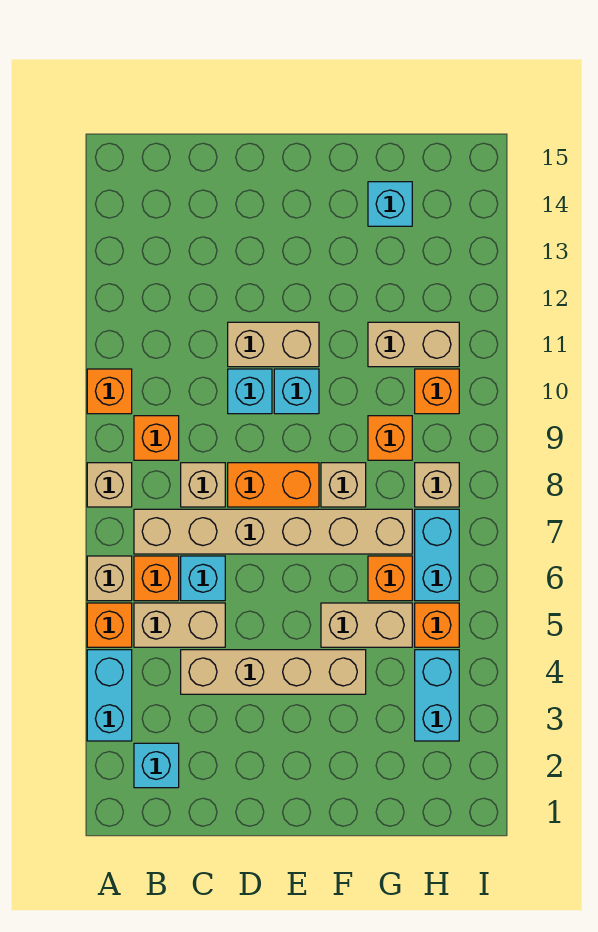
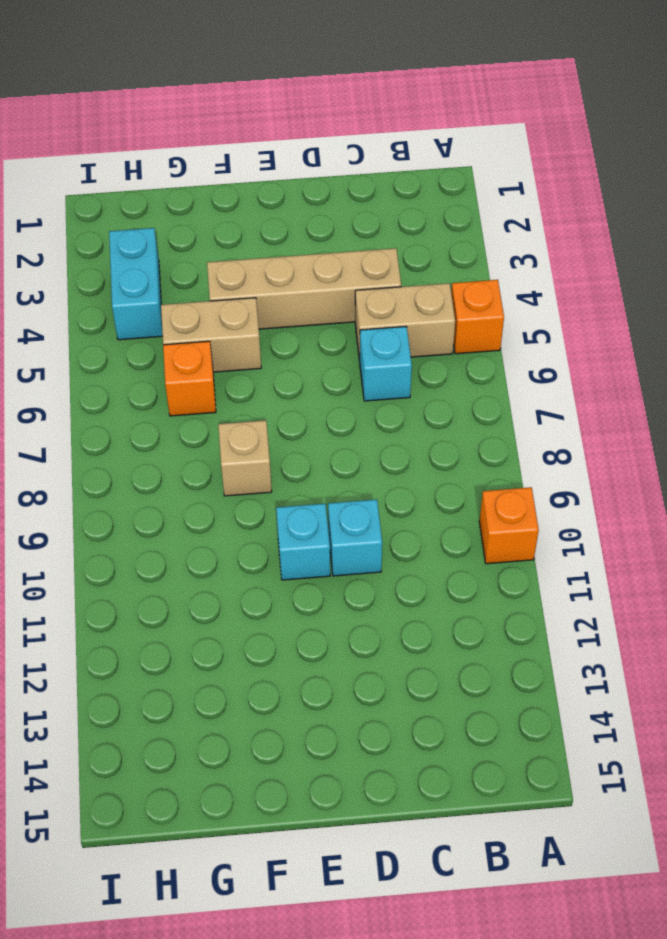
none -> cyan brick A3:A4 level 1
none -> tan brick A6 level 1
none -> tan brick A8 level 1

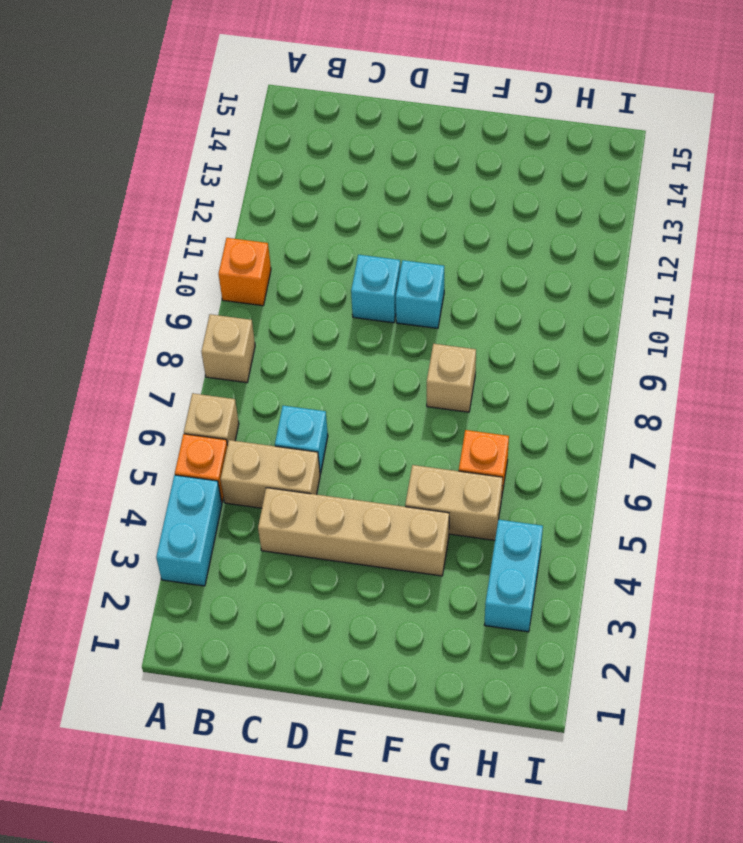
none -> cyan brick B2 level 1
none -> orange brick B6 level 1
none -> tan brick B7:G7 level 1

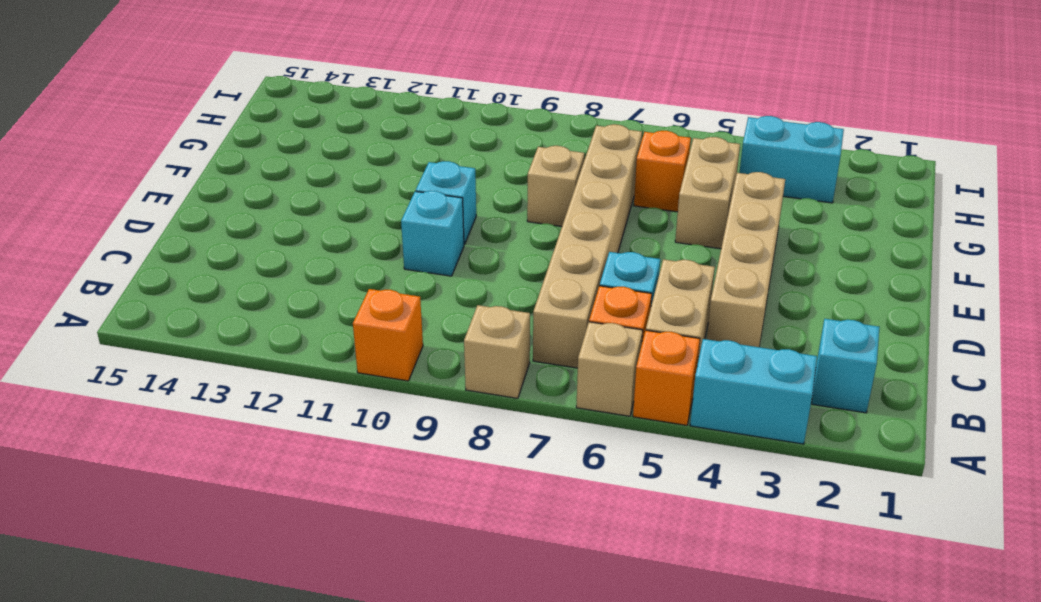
none -> orange brick B9 level 1
none -> tan brick C8 level 1
none -> orange brick D8:E8 level 1

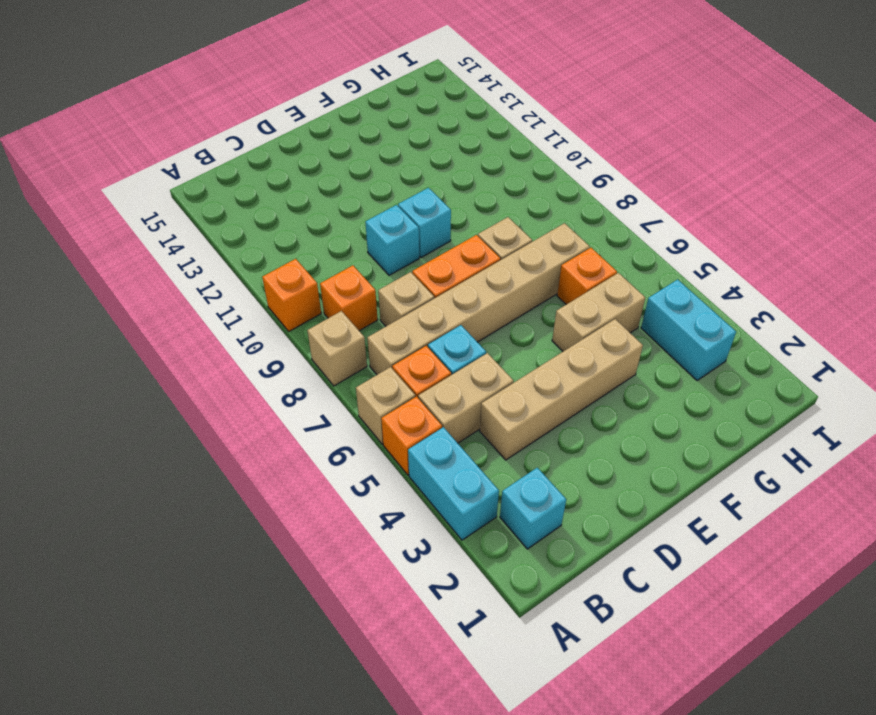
none -> tan brick D11:E11 level 1
none -> orange brick G9 level 1
none -> tan brick G11:H11 level 1

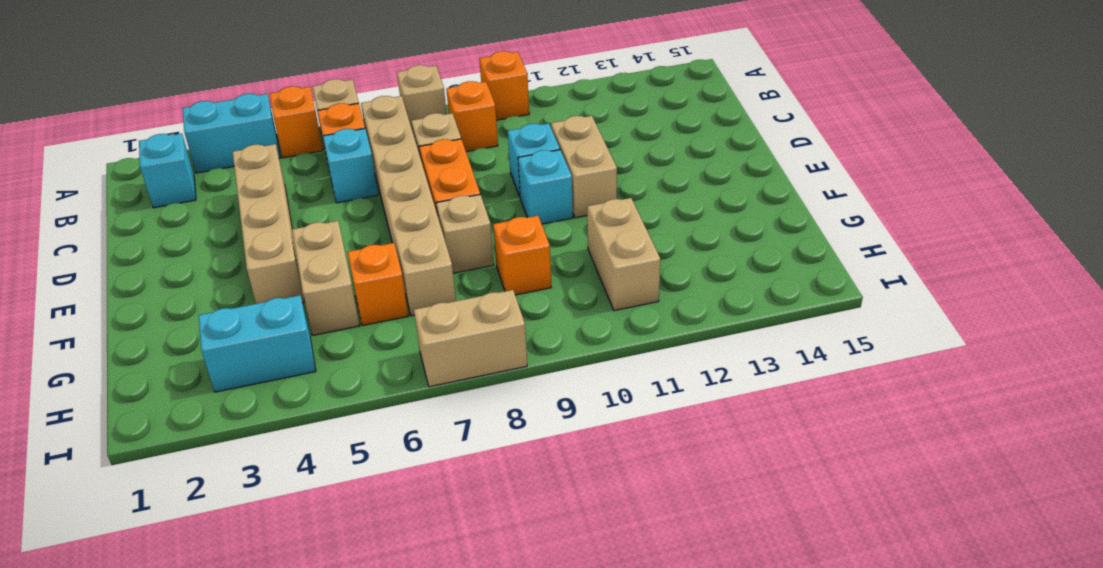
tan brick I7:I8 level 1 -> tan brick B5:C5 level 1
none -> cyan brick G14 level 1
none -> orange brick H5 level 1
none -> cyan brick H6:H7 level 1

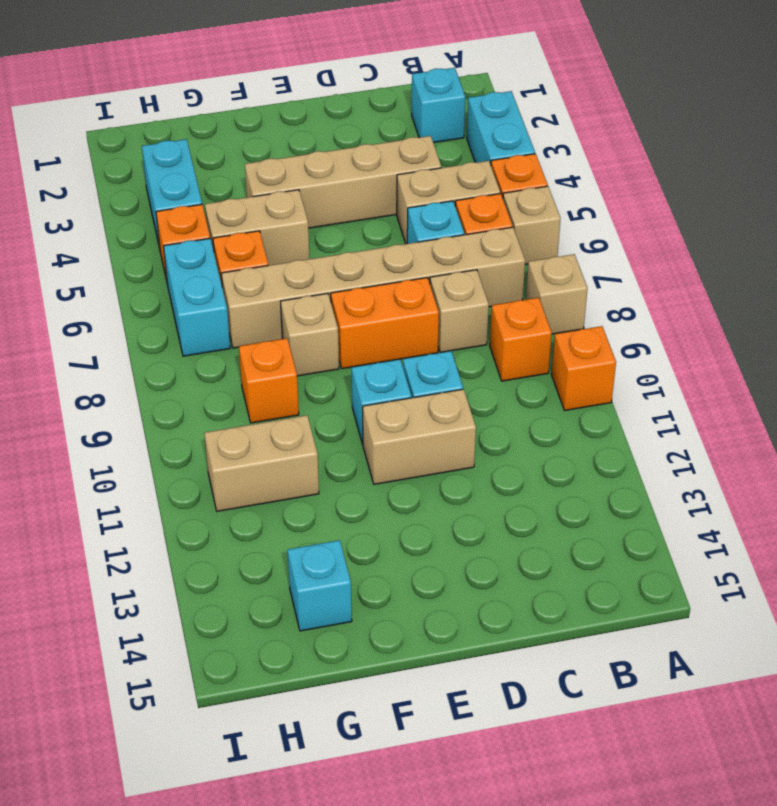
none -> tan brick H8 level 1
none -> orange brick H10 level 1

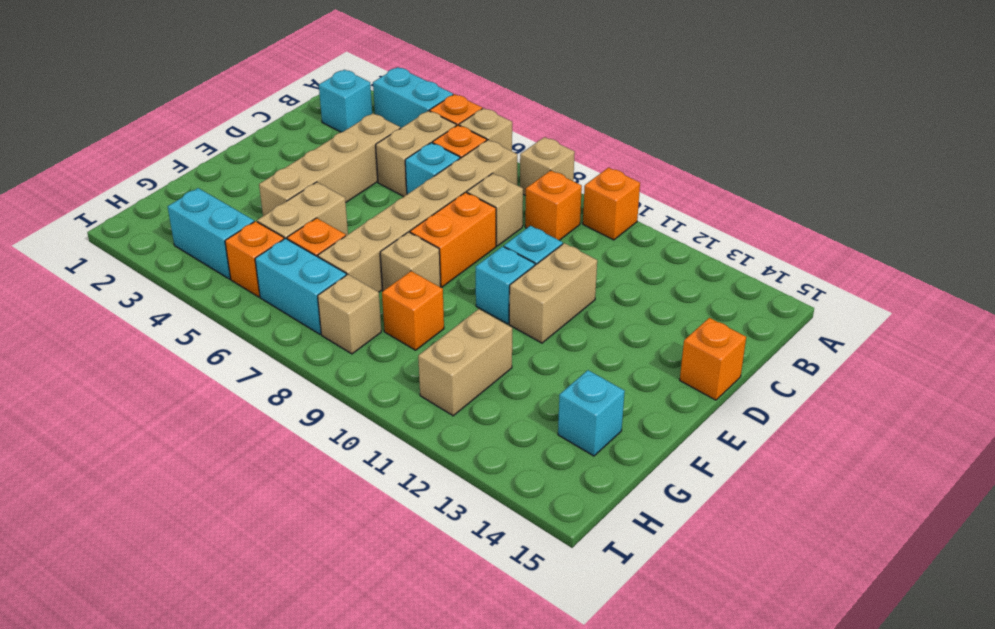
orange brick D15 level 1 -> orange brick H10 level 1

